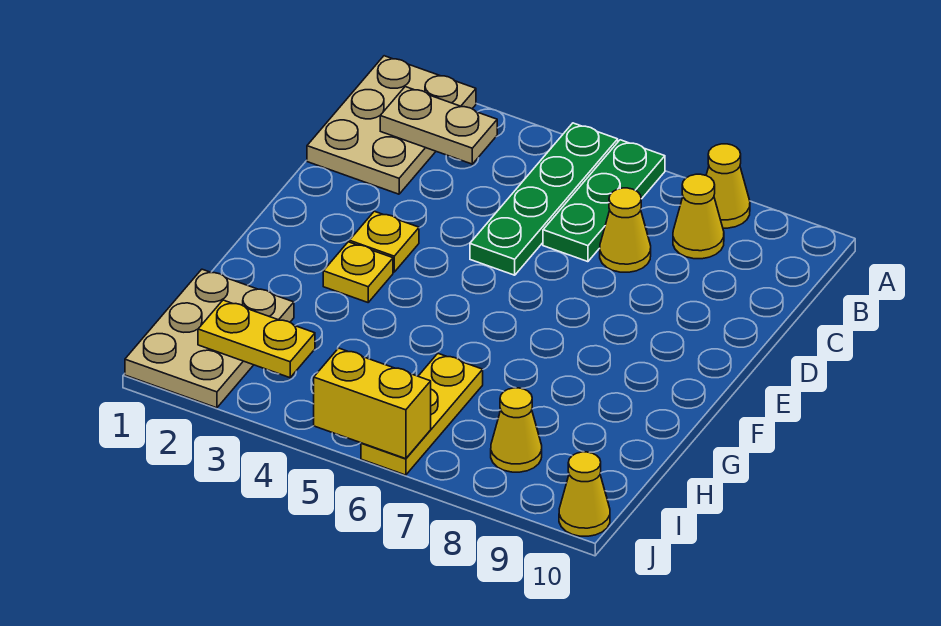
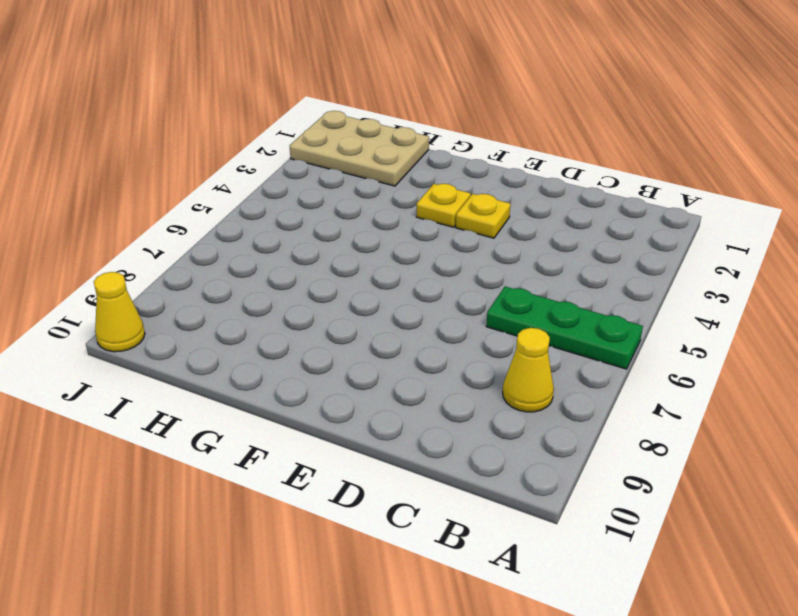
none -> tan plate A1:C2 level 1
none -> green plate A5:D5 level 1
none -> yellow cone A8 level 1

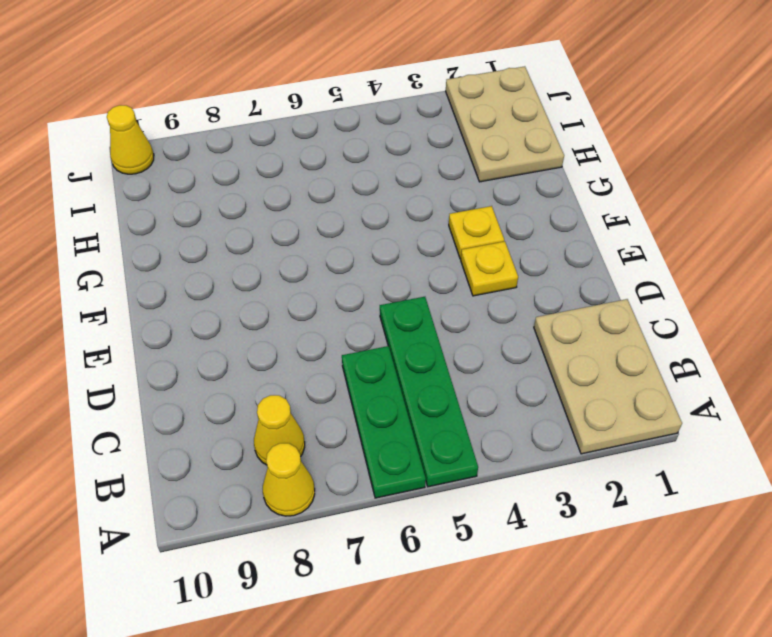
none -> yellow cone C7 level 1
none -> yellow plate H6:J6 level 1
none -> yellow cone I8 level 1

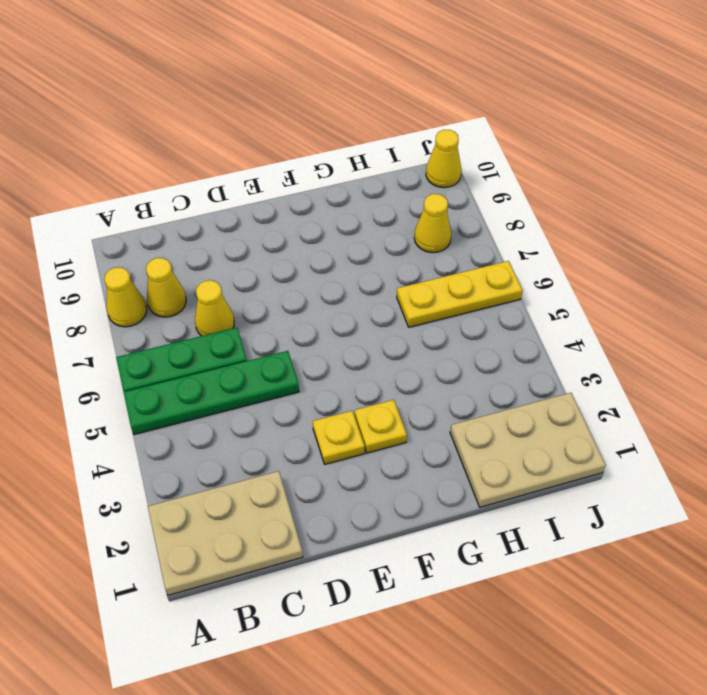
none -> tan plate B2:B3 level 2
none -> yellow plate I2:I3 level 2
none -> yellow brick J5:J6 level 2

